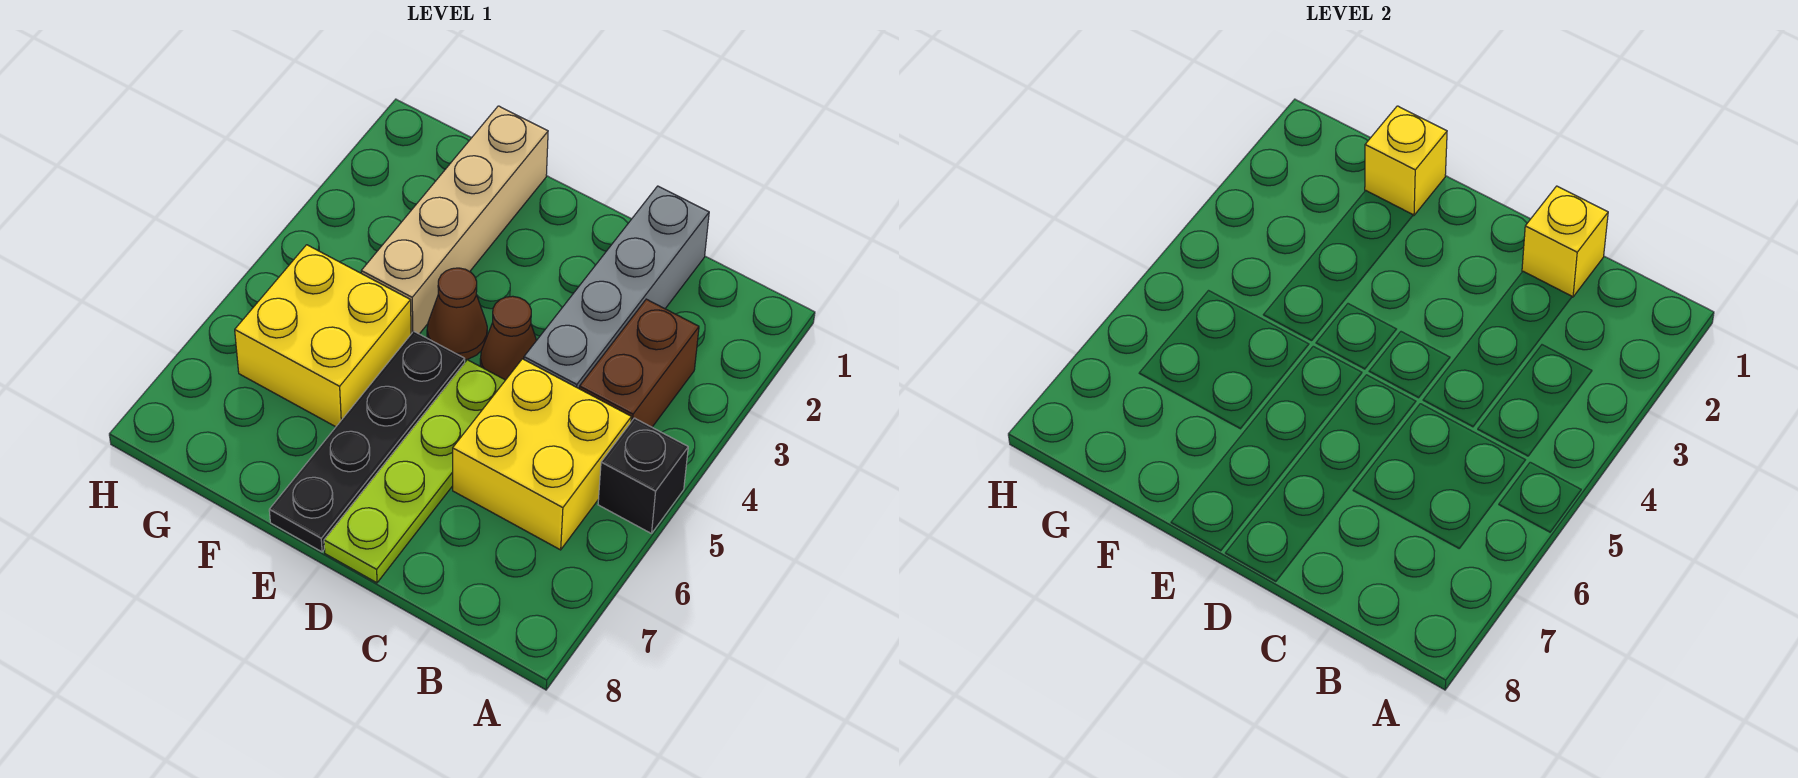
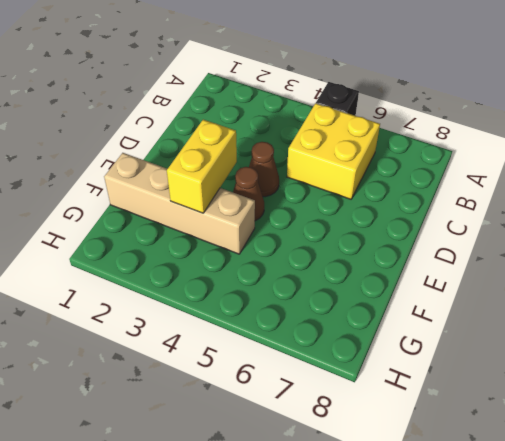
yellow brick E3:F3 level 2 -> none
none -> brown brick B3:B4 level 1
none -> grey brick C1:C4 level 1
none -> lime plate D5:D8 level 1

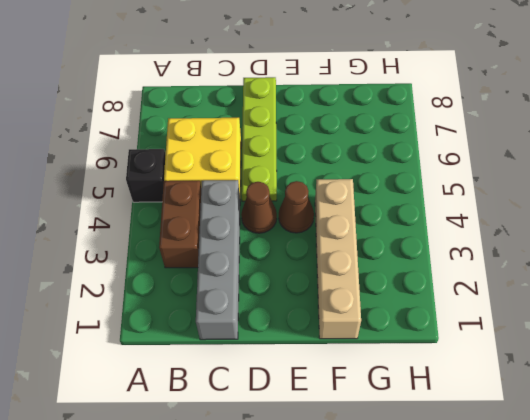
none -> black plate E5:E8 level 1
none -> yellow brick F5:G6 level 1
none -> yellow brick C1 level 2

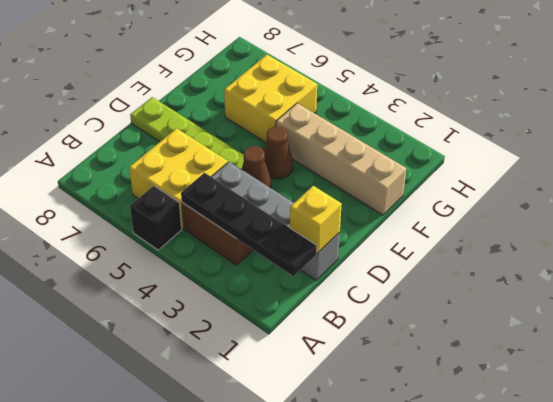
black plate B1:B4 level 2 -> black plate E5:E8 level 1
none -> yellow brick F1 level 2

